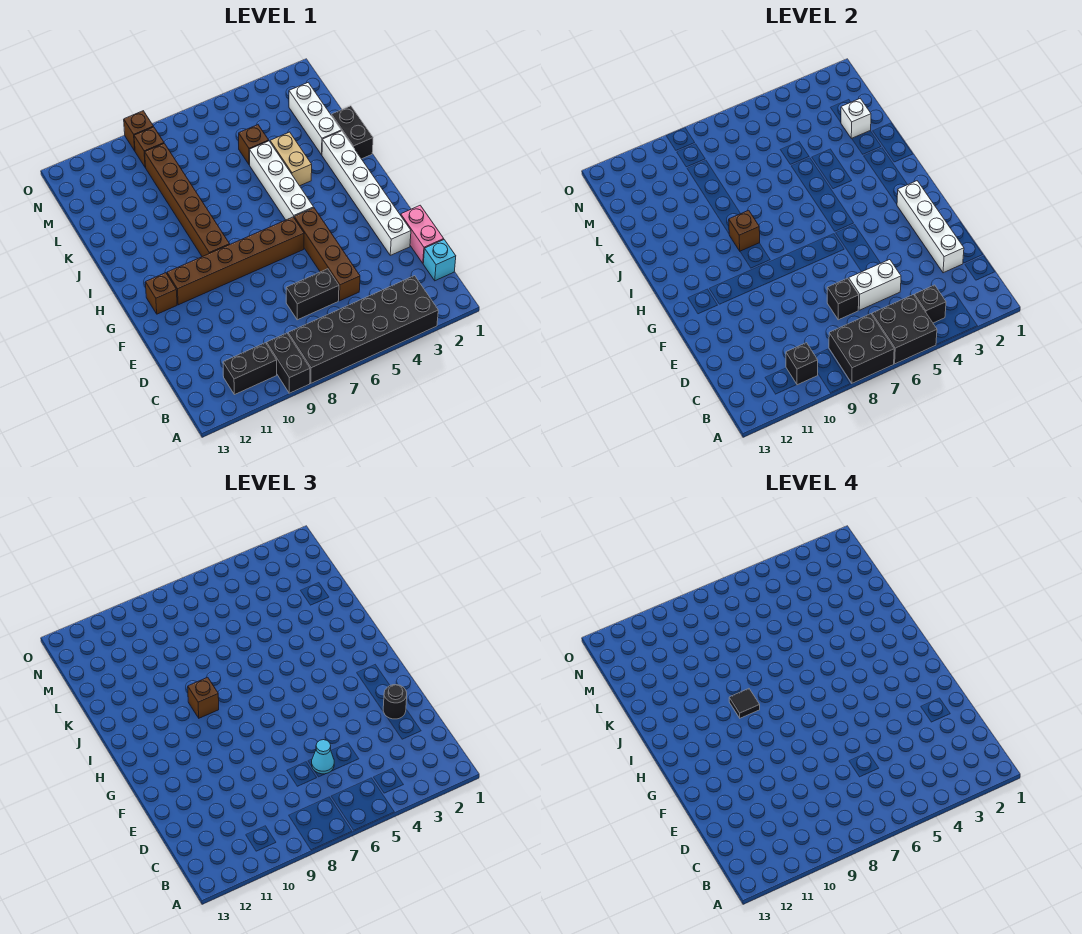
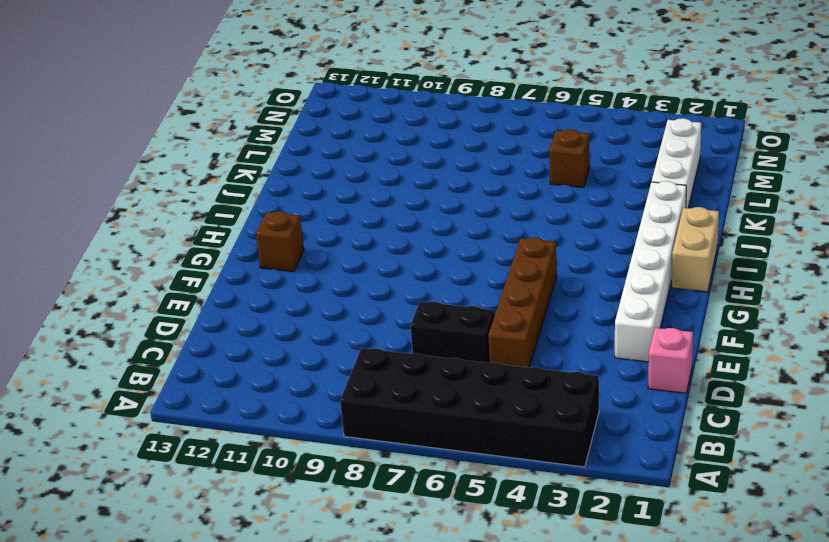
pink brick D1 level 1 -> pink brick D1:E1 level 1
tan brick H1:I1 level 1 -> tan brick J4:K4 level 1
none -> black brick A9:B9 level 1
none -> black brick B10:B11 level 1
none -> cyan brick C1 level 1
none -> brown brick G6:G11 level 1

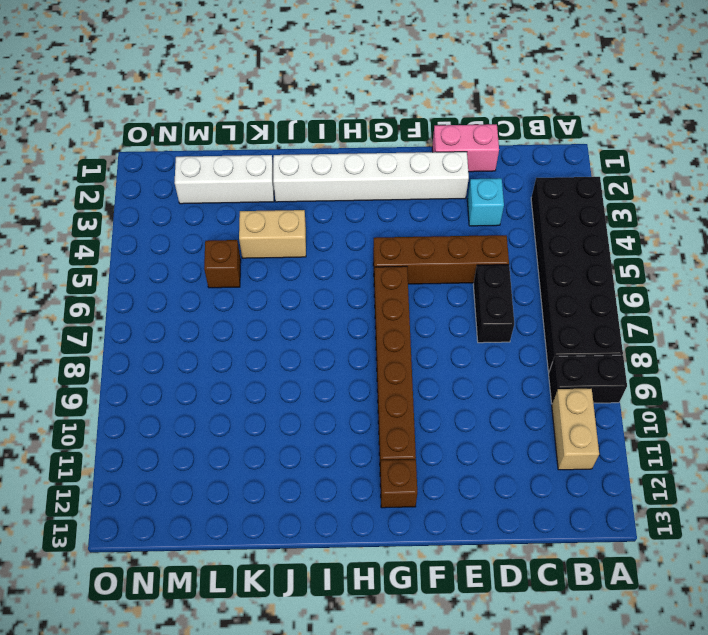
tan brick B10:B11 level 1 -> black brick B10:B11 level 1
cyan brick D3 level 1 -> cyan brick C1 level 1
none -> white brick H5:K5 level 1
none -> brown brick H9:M9 level 1
none -> black brick J1:K1 level 1
none -> brown brick N9 level 1

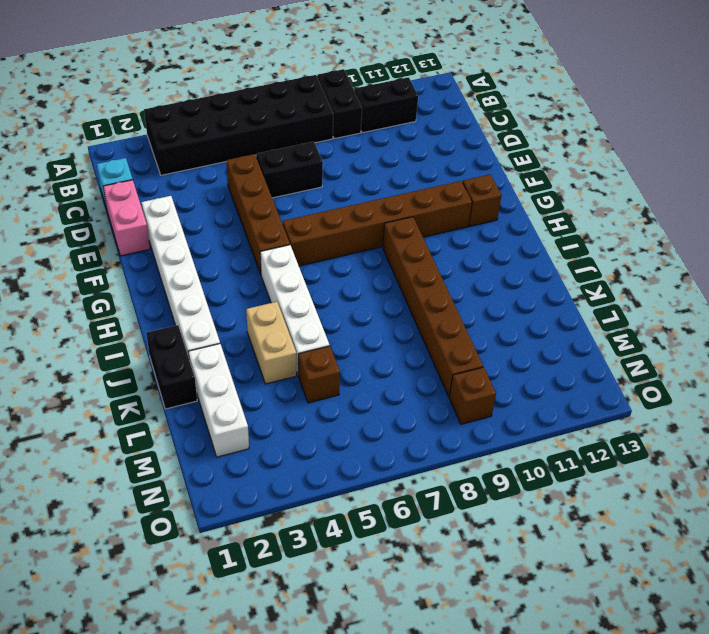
none -> brown brick O9 level 1
none -> black brick A5:B6 level 2
none -> black brick A7:B8 level 2
none -> black brick B4 level 2

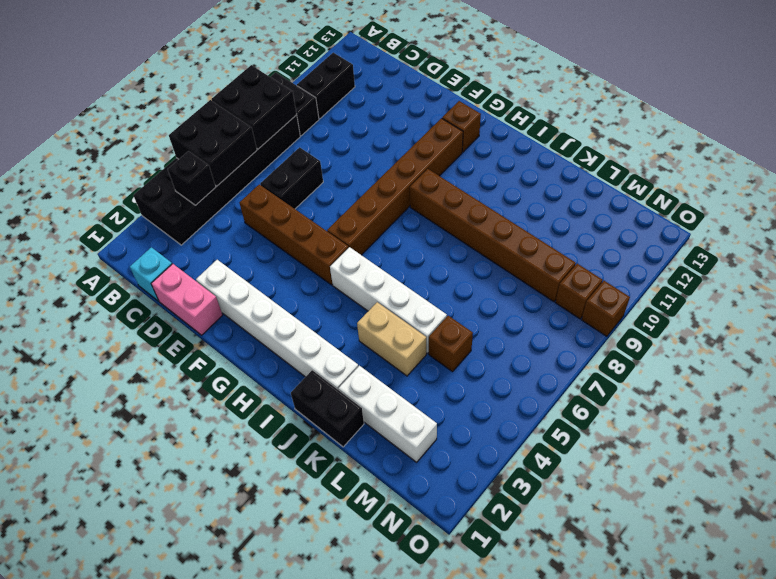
none -> black brick B10 level 2
none -> white brick D2:G2 level 2
none -> white brick D5:D6 level 2
none -> black brick D7 level 2

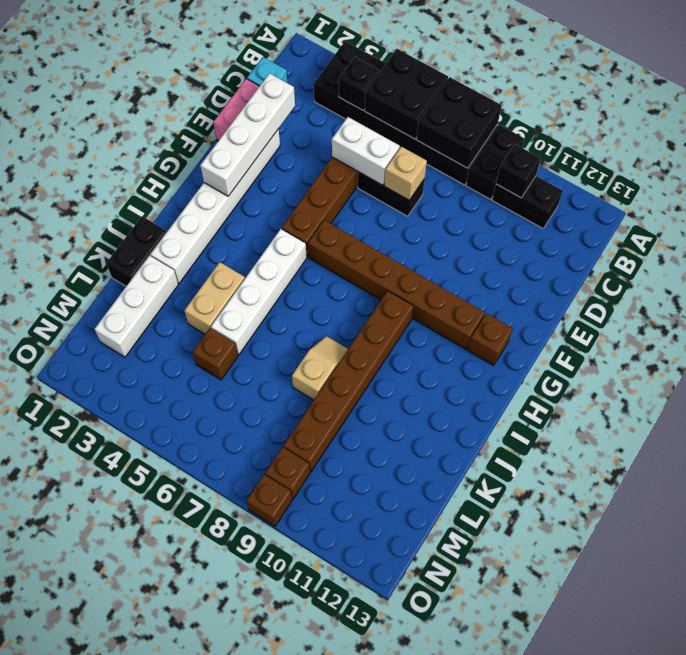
tan brick D7 level 2 -> black brick D7 level 2
tan slope J8:K8 level 1 top K -> none
none -> brown brick I9 level 2
none -> white brick L2 level 2
none -> cyan cone D6 level 3
none -> black round brick E2 level 3

